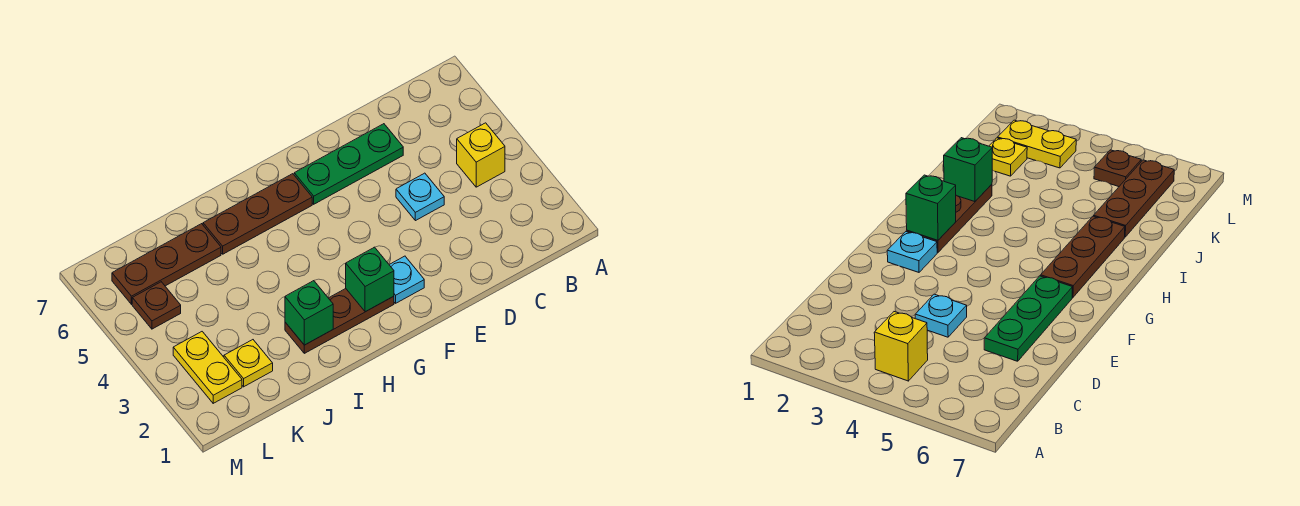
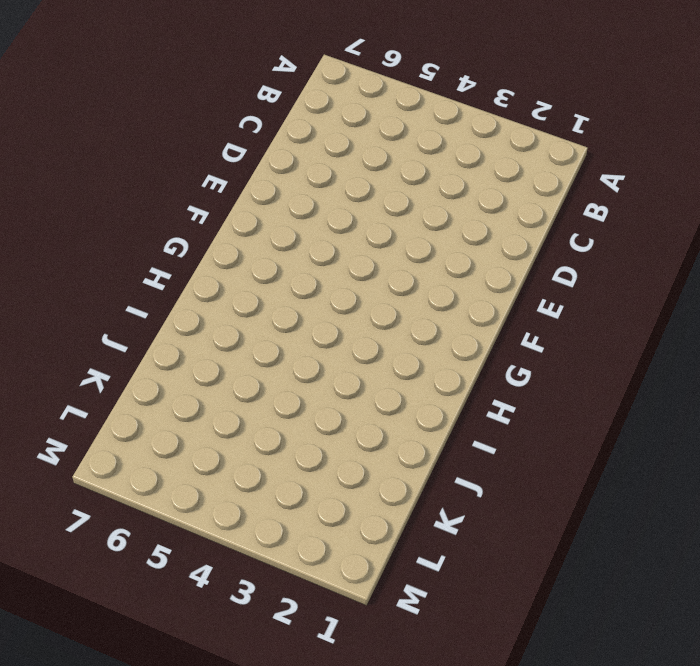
none -> yellow brick B4 level 1
none -> cyan plate D4 level 1
none -> green plate D6:F6 level 1

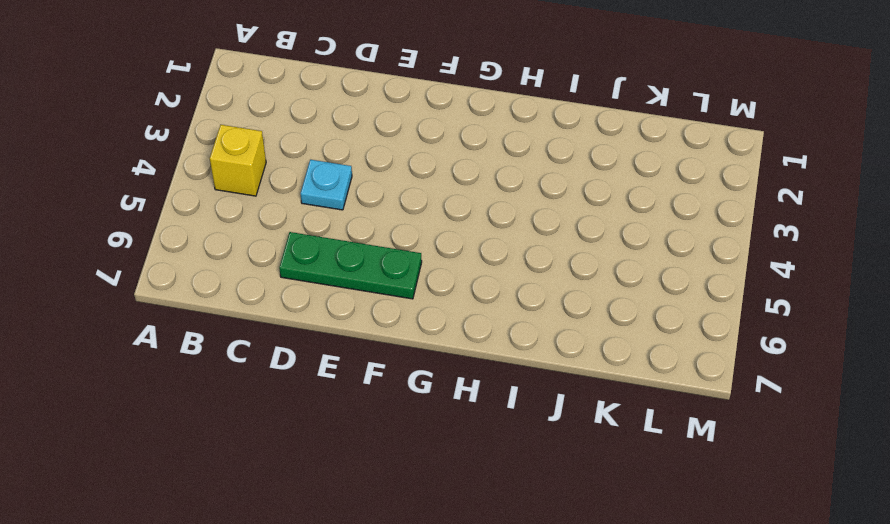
none -> cyan plate F2 level 1
none -> brown plate G2:I2 level 1
none -> brown plate G6:I6 level 1

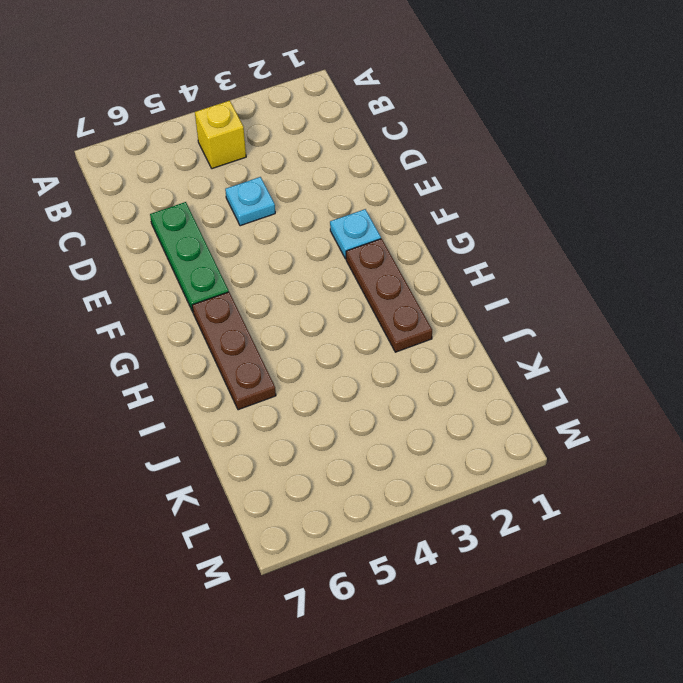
none -> brown plate J6:L6 level 1
none -> yellow plate K2 level 1
none -> yellow plate L2:L3 level 1

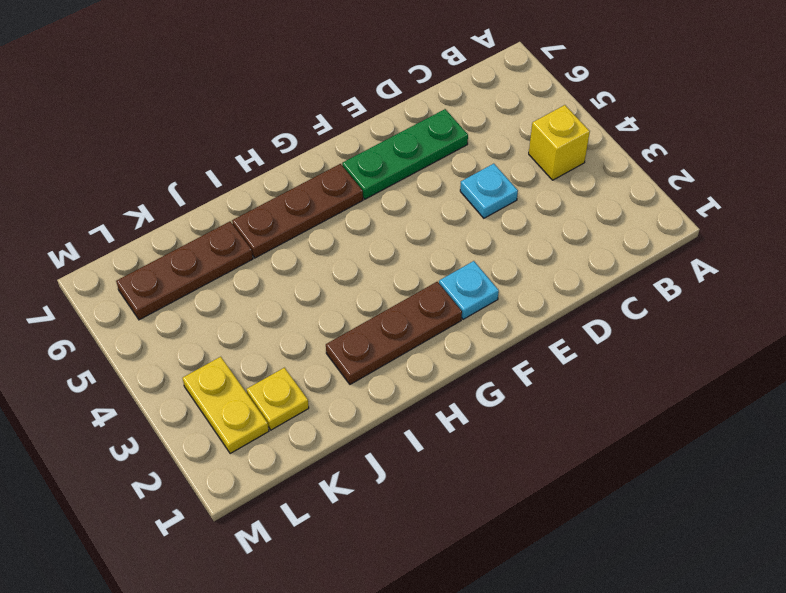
none -> brown plate L5 level 1
none -> green brick G2 level 2
none -> green brick I2 level 2

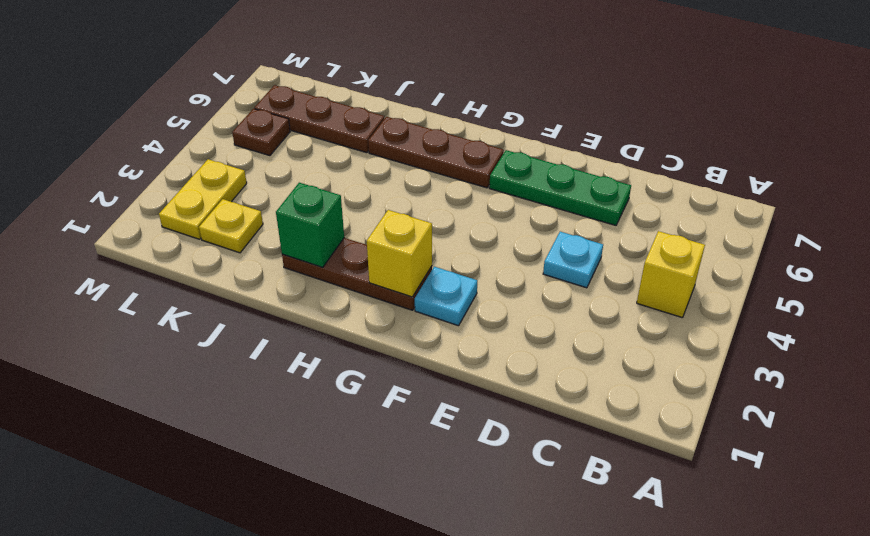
yellow brick G2 level 2 -> green brick G2 level 2

